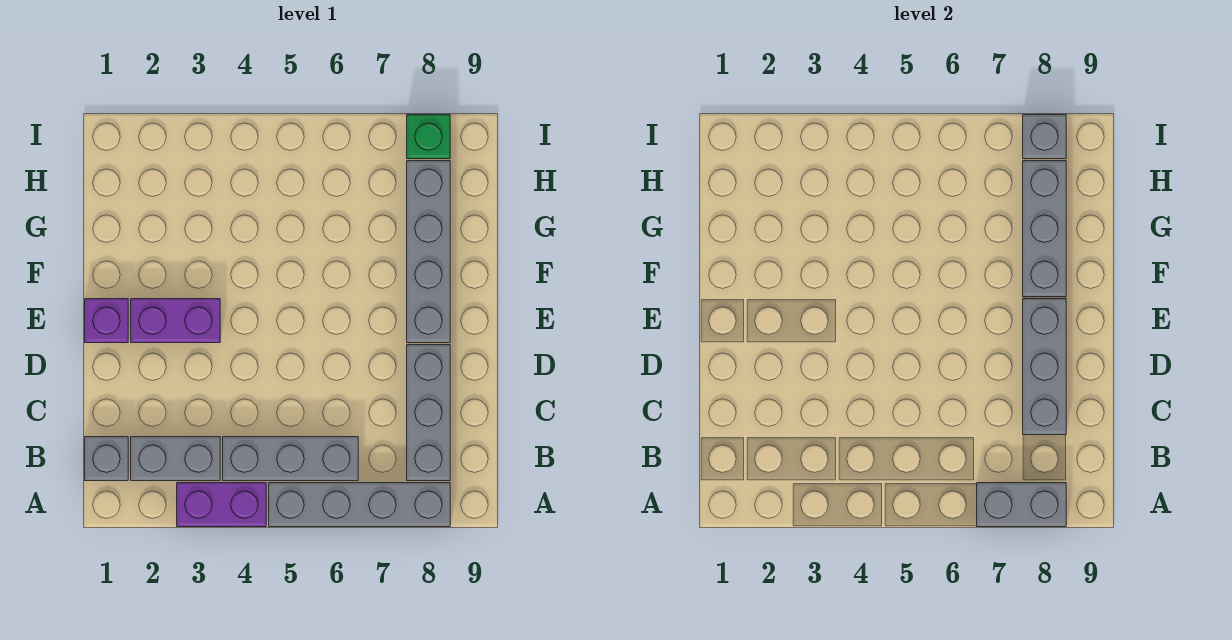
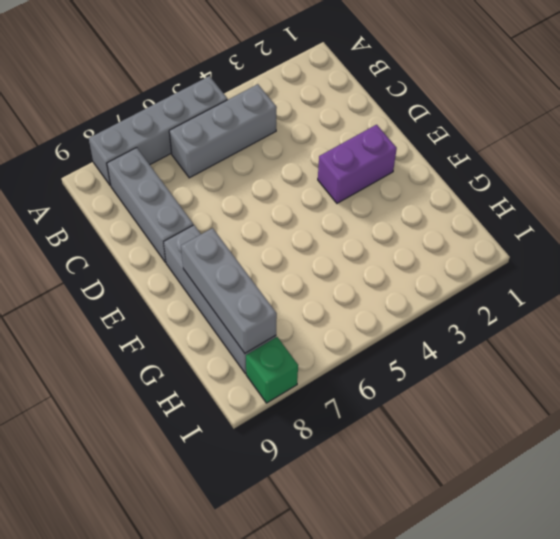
none -> purple brick A3:A4 level 1
none -> grey brick B1 level 1
none -> grey brick B2:B3 level 1

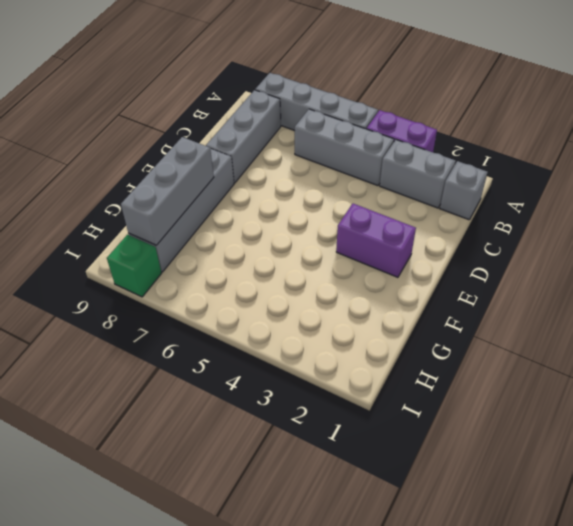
none -> purple brick E1 level 1
none -> grey brick A7:A8 level 2
none -> grey brick C8:E8 level 2

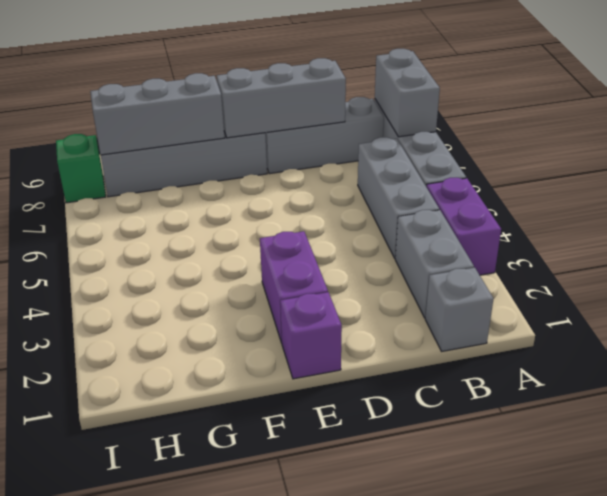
none -> grey brick I8 level 2

